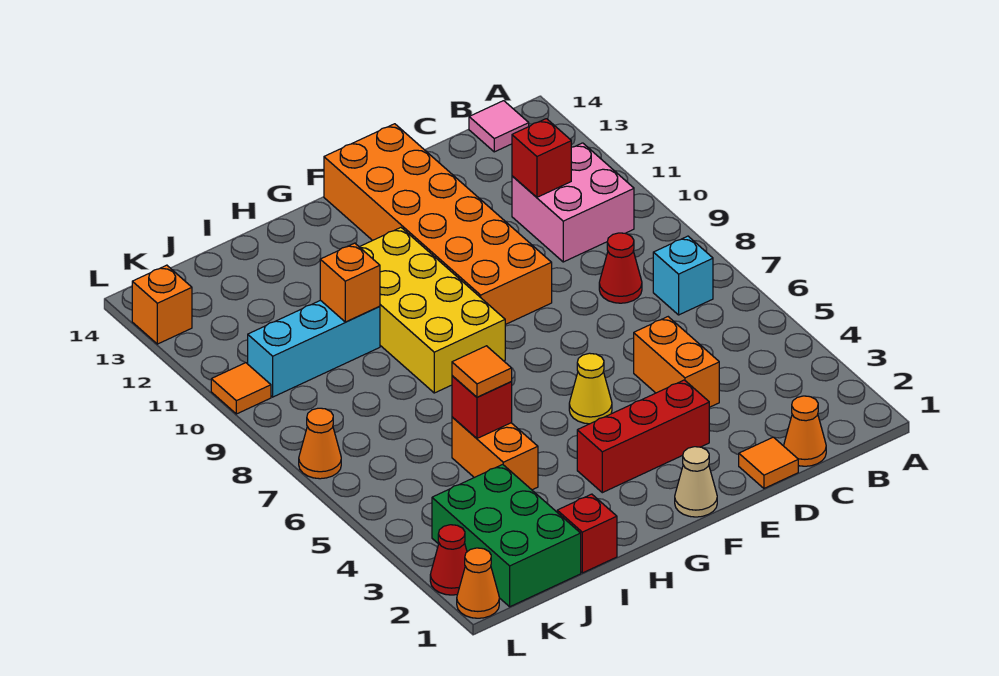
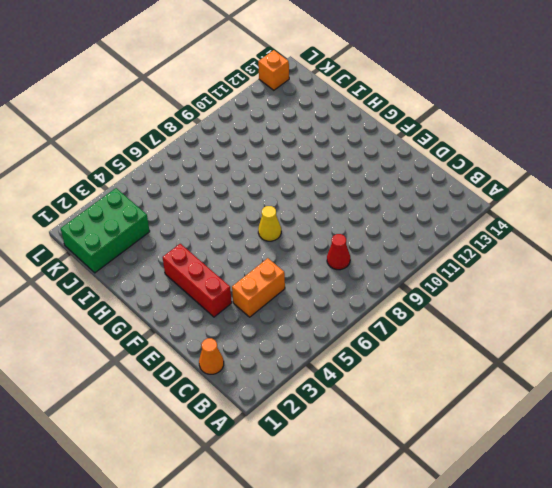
yellow cone F7 level 1 -> yellow cone F5 level 1
none -> cyan brick B7 level 1
none -> pink brick B10:C11 level 1
none -> pink tile B14 level 1

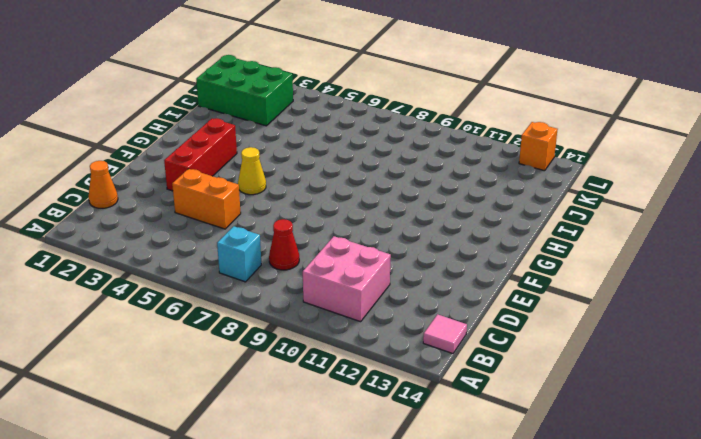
none -> orange tile D1 level 1
none -> orange brick E9:F14 level 1
none -> tan cone F1 level 1

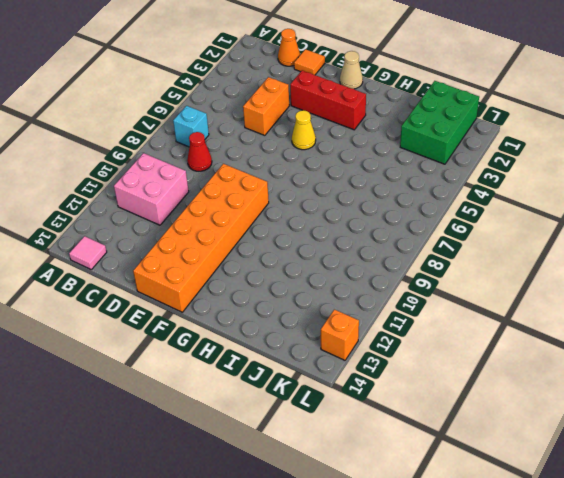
none -> yellow brick G8:H11 level 1
none -> red brick I1 level 1
none -> orange brick I4:I5 level 1

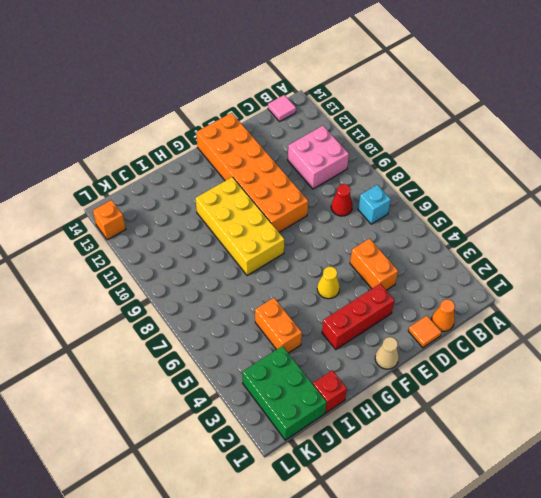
none -> cyan brick I10:K10 level 1
none -> orange cone L1 level 1
none -> red cone L2 level 1

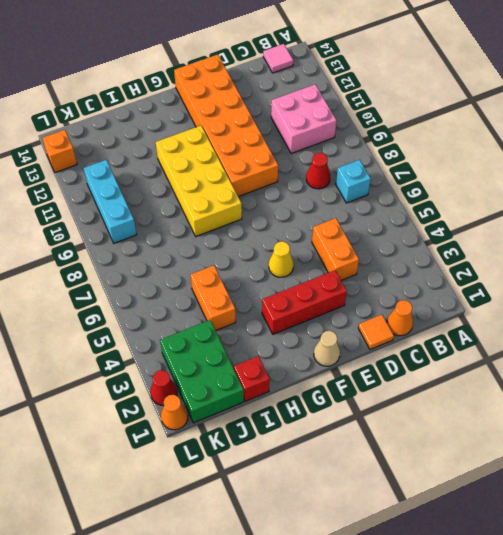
cyan brick K9:K11 level 1 -> cyan brick I10:K10 level 1
none -> orange cone L7 level 1
none -> orange tile L10 level 1
none -> red brick C11 level 2

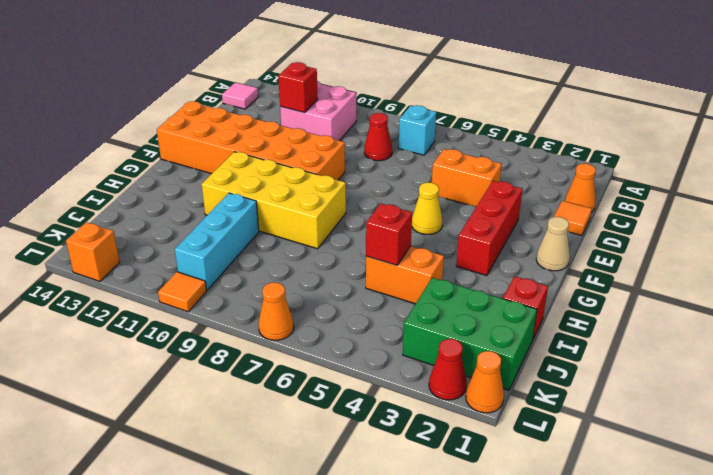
none -> orange brick I10 level 2
none -> orange tile I5 level 3

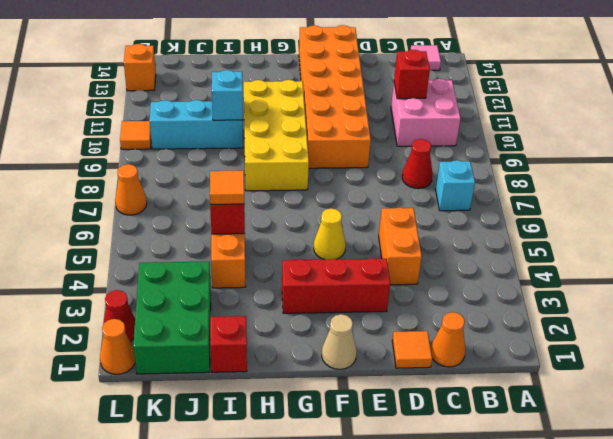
cyan brick I10 level 2 -> orange brick I10 level 2

